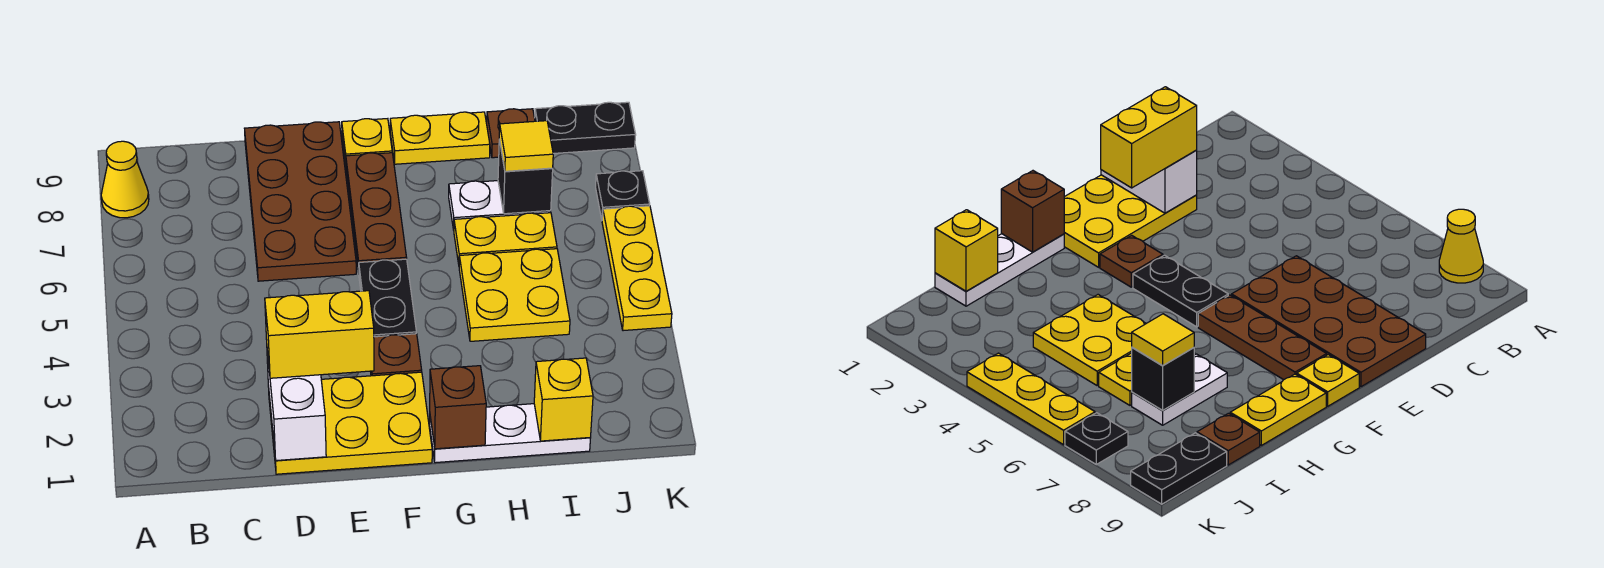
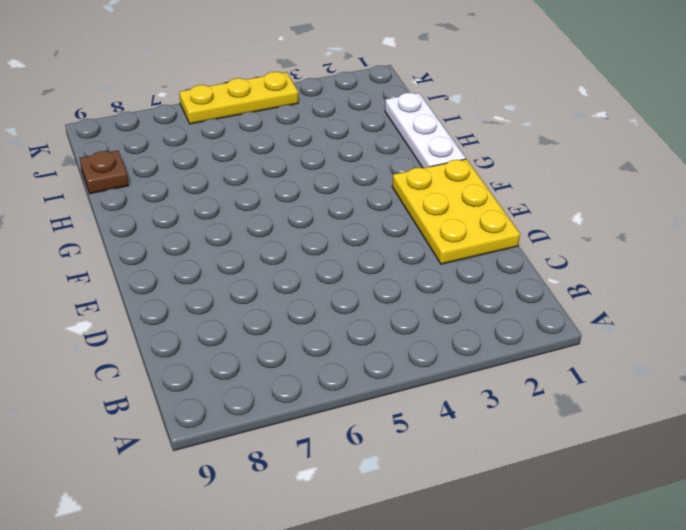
none -> yellow cone A8 level 1
none -> brown plate D6:E9 level 1
none -> brown plate F3 level 1

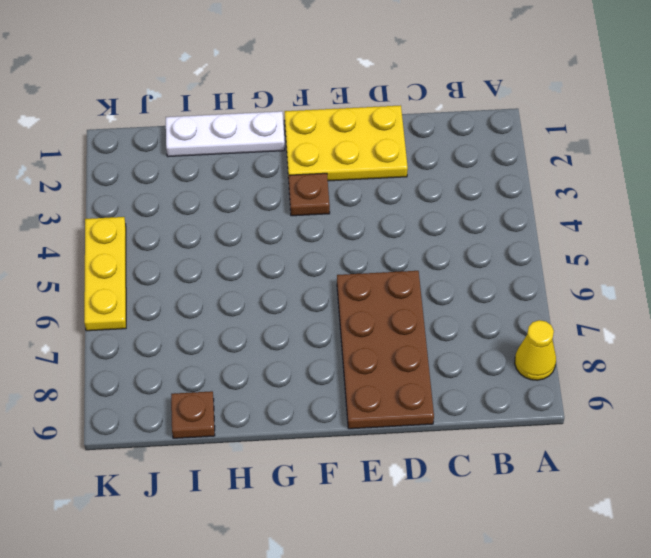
none -> black plate F4:F5 level 1
none -> brown plate F6:F8 level 1
none -> yellow plate F9 level 1

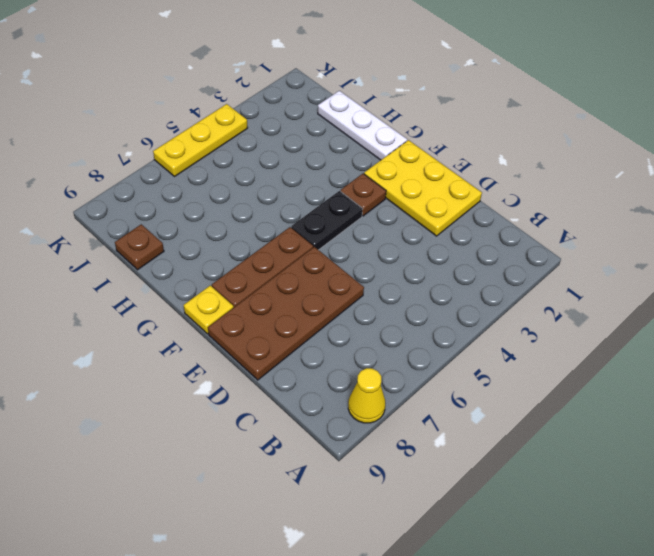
none -> yellow plate G9:H9 level 1
none -> yellow plate H4:I5 level 1
none -> yellow plate H6:I6 level 1

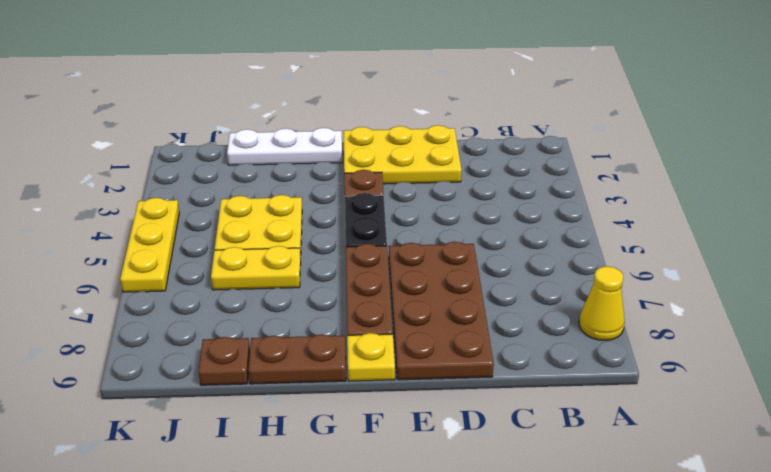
brown plate G9:H9 level 1 -> yellow plate G9:H9 level 1
none -> white plate H7:I7 level 1
none -> black plate J9:K9 level 1
none -> black plate K7 level 1

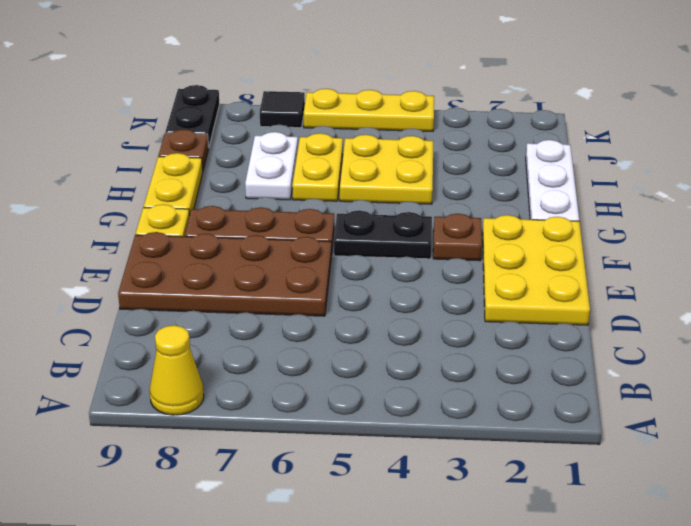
black tile K7 level 1 -> black plate K7 level 1
none -> white brick D1:D2 level 2
none -> brown brick G1 level 2
none -> yellow brick I1 level 2

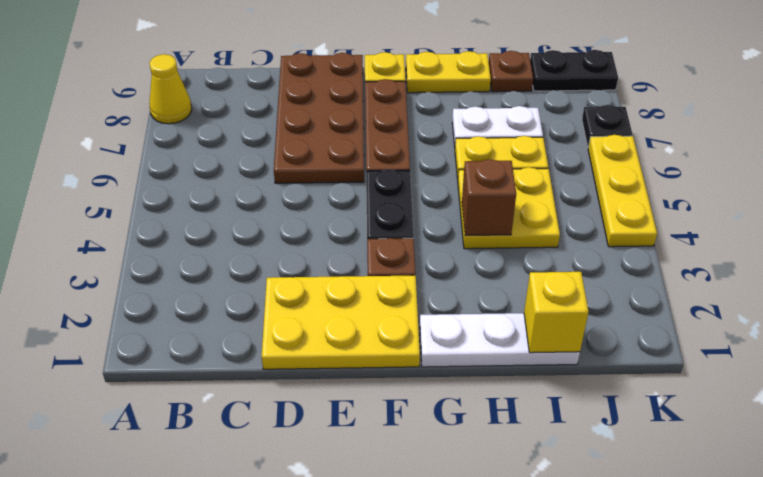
brown brick H4 level 2 -> brown brick G1 level 2
none -> white brick D1:D2 level 2
none -> black brick I7 level 2
none -> yellow brick D2:E2 level 3

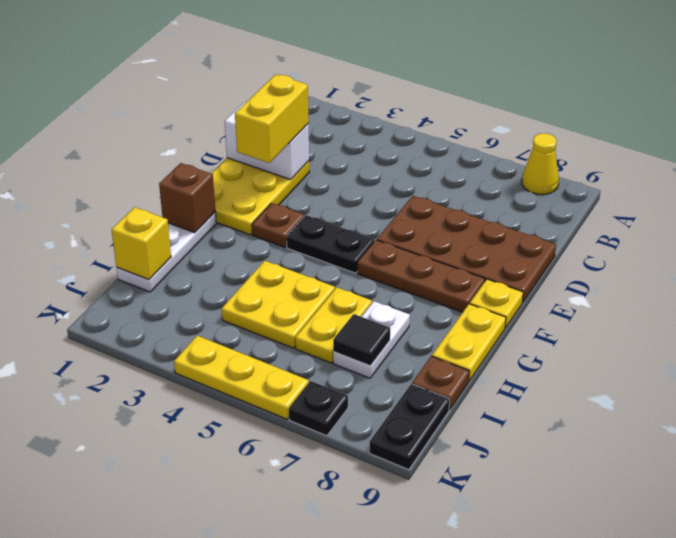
black tile I7 level 2 -> black brick I7 level 2
none -> yellow tile I7 level 3

